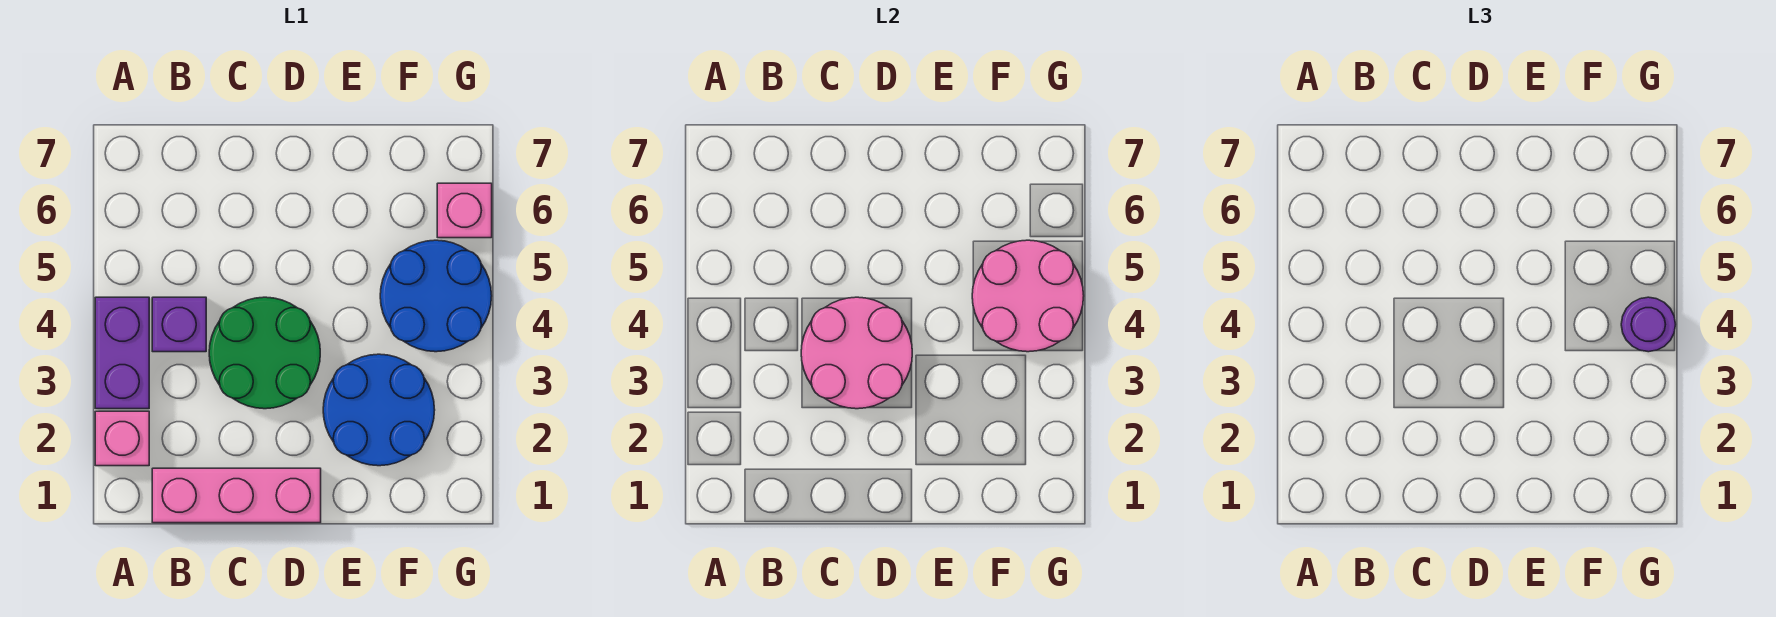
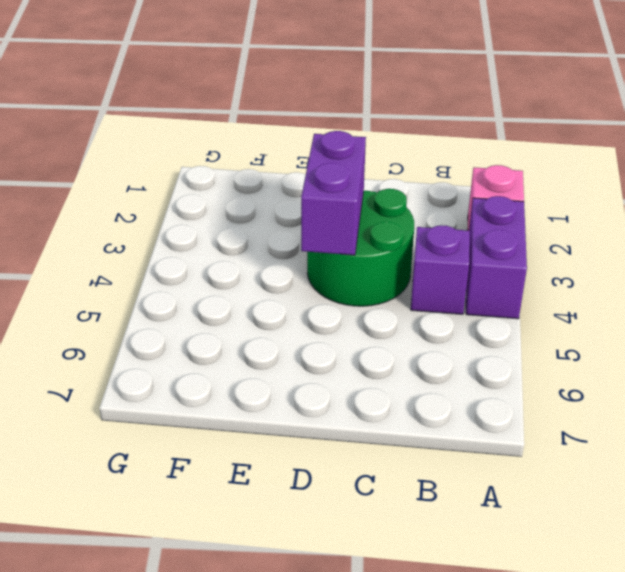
purple brick D3:D4 level 2 -> pink round brick C3:D4 level 2
none -> pink brick B1:D1 level 1
none -> blue round brick E2:F3 level 1

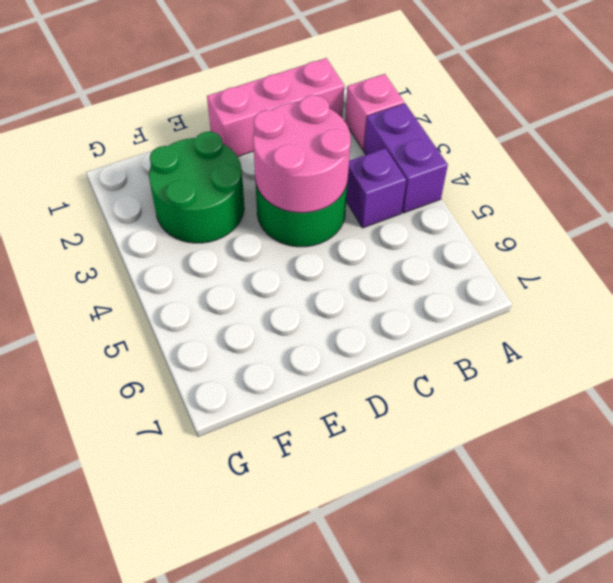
green round brick E2:F3 level 1 -> blue round brick E2:F3 level 1
none -> blue round brick F4:G5 level 1
none -> pink brick G6 level 1

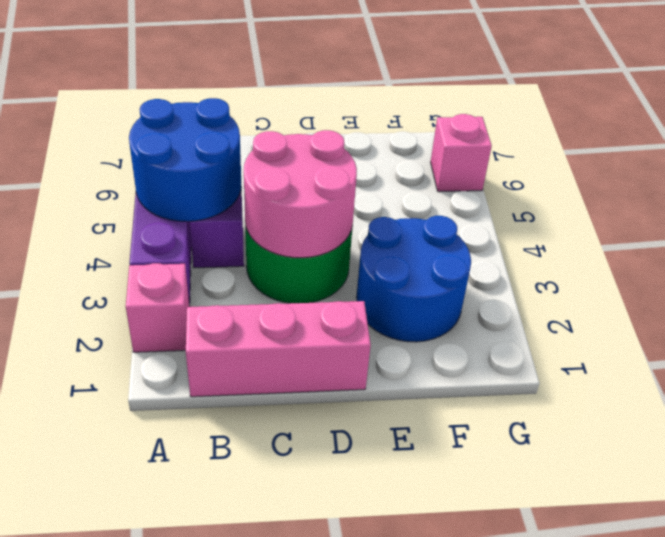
blue round brick A4:B5 level 2 -> blue round brick F4:G5 level 1
none -> pink round brick F4:G5 level 2
none -> purple round brick G4 level 3

